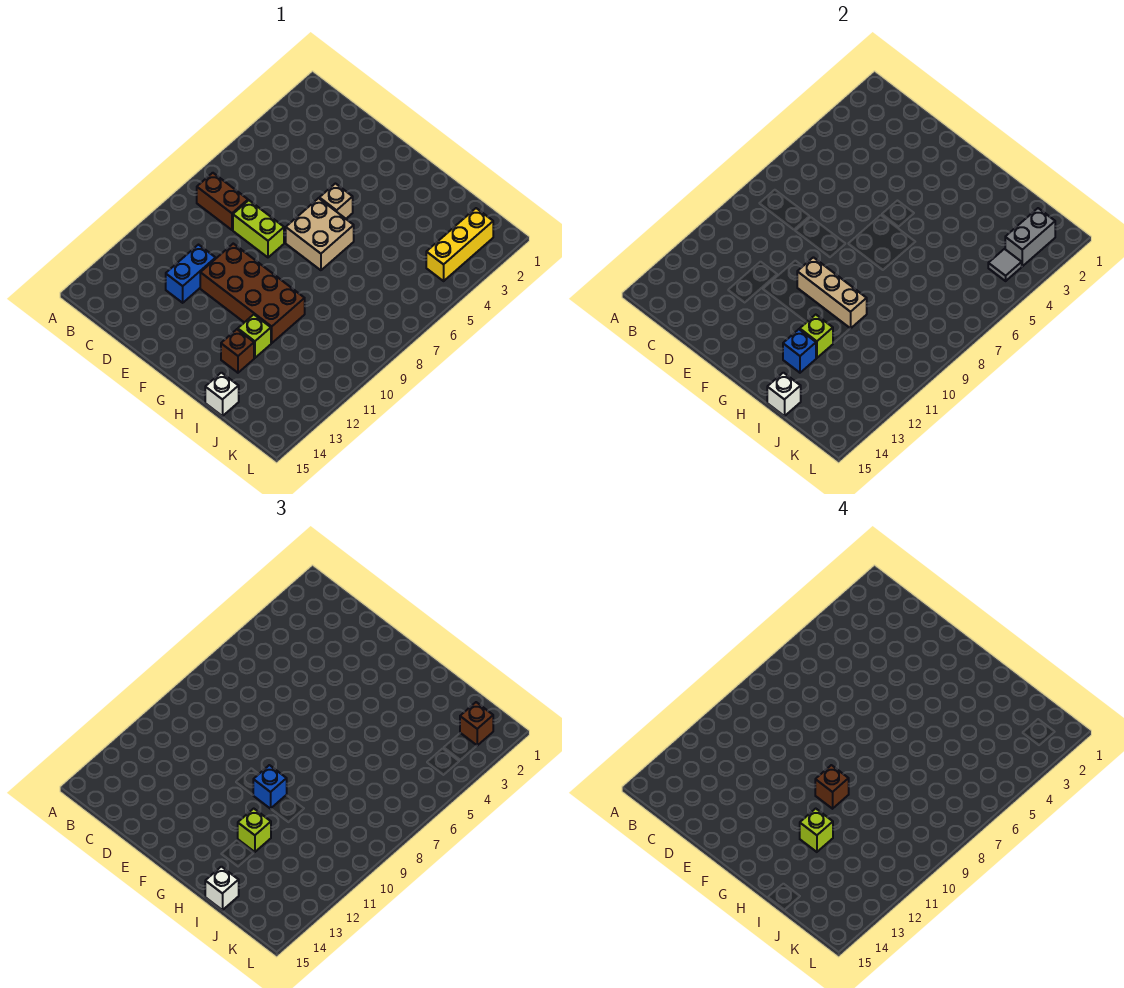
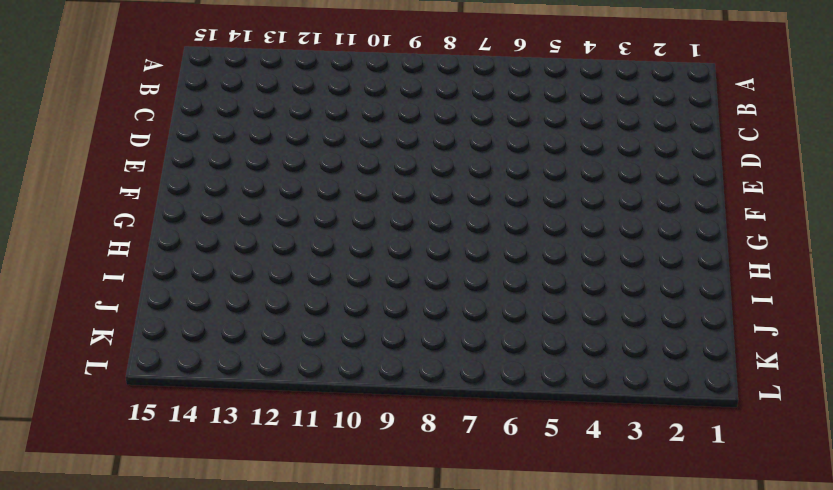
none -> brown brick B8:C8 level 1
none -> lime brick D8:E8 level 1
none -> blue brick D11:D12 level 1

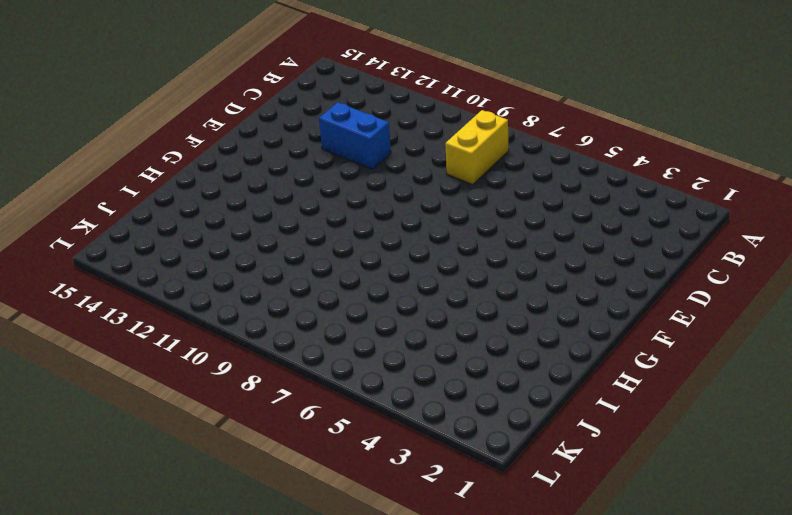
yellow brick B8:C8 level 1 -> brown brick B8:C8 level 1
none -> lime brick D8:E8 level 1
none -> brown brick E10:H11 level 1
none -> tan brick F5 level 1

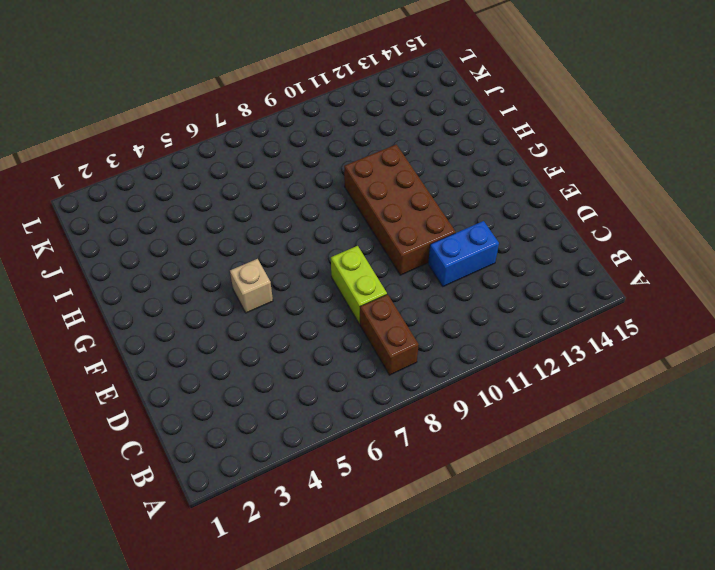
none -> tan brick F6:G7 level 1
none -> lime brick H12 level 1
none -> brown brick H13 level 1

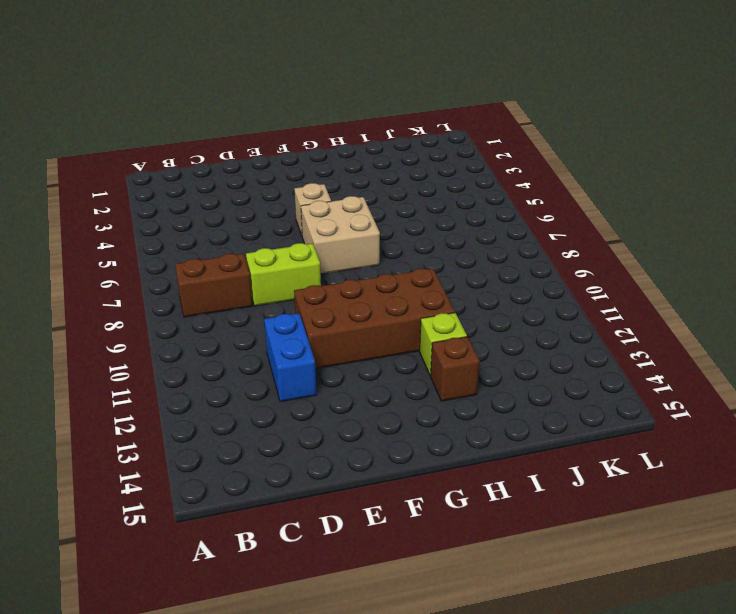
none -> white brick I15 level 1
none -> yellow brick K2:K4 level 1
none -> tan brick F10:H10 level 2

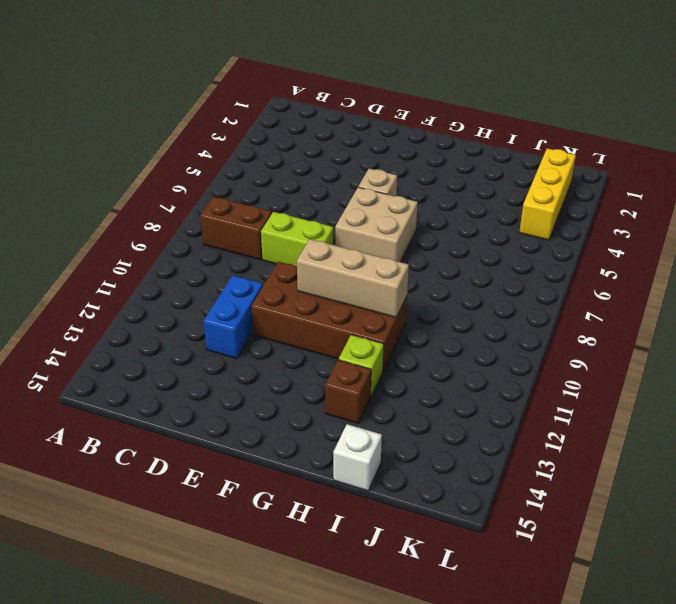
none -> lime brick H12 level 2
none -> blue brick H13 level 2
none -> white brick I15 level 2

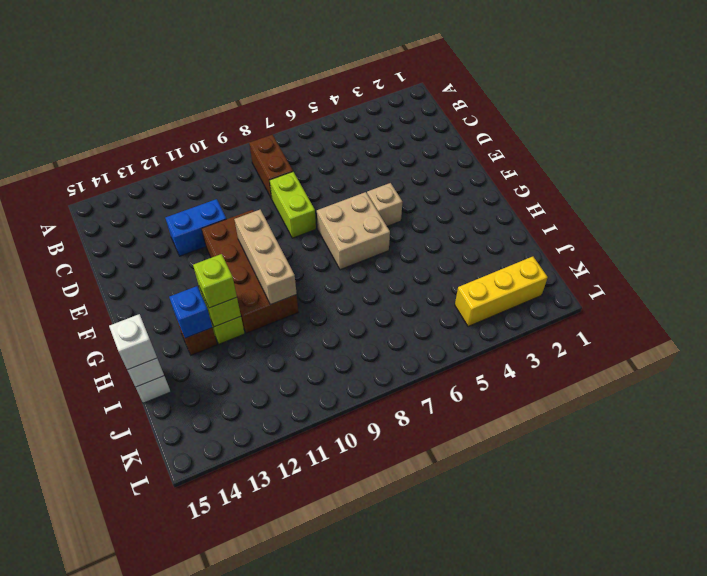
none -> grey brick K2:K3 level 2
none -> grey tile K4 level 2
none -> blue brick G10 level 3

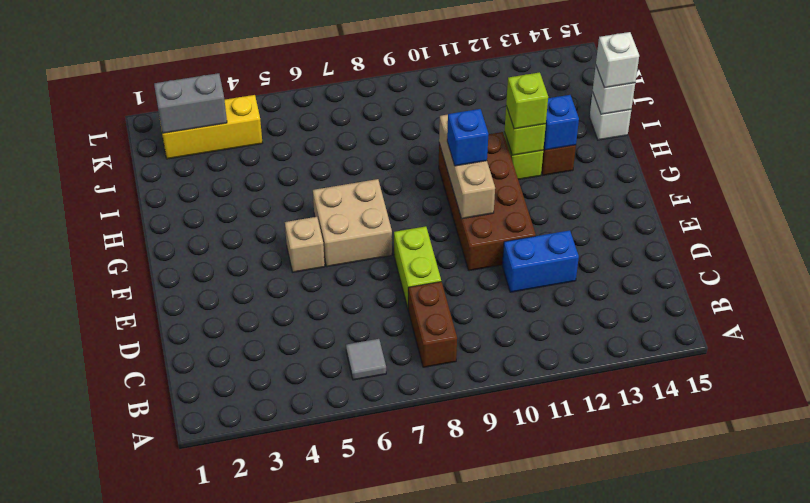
grey tile B6 level 1 -> grey tile K4 level 2
none -> brown brick K2 level 3
none -> brown brick G10 level 4
none -> lime brick H12 level 4

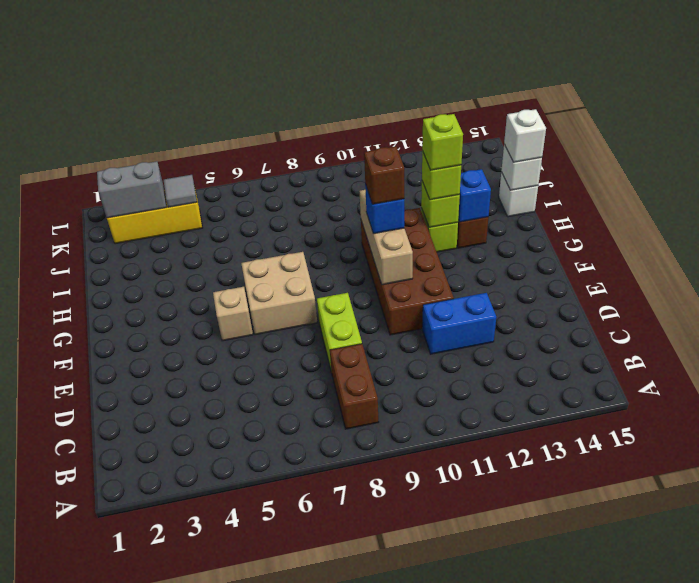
none -> brown brick K2 level 3

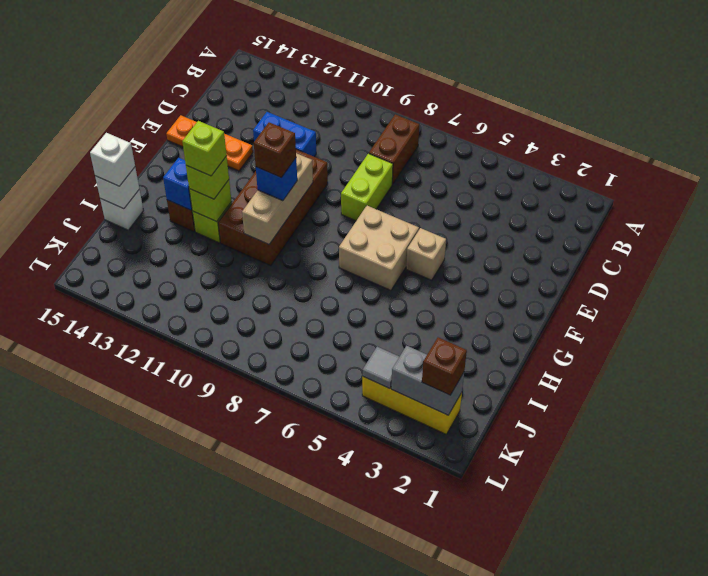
orange plate E13:E15 level 1 -> none

